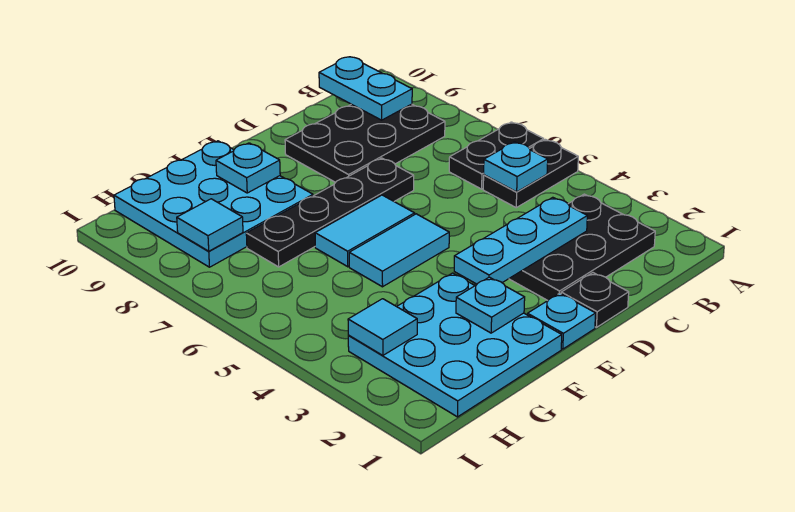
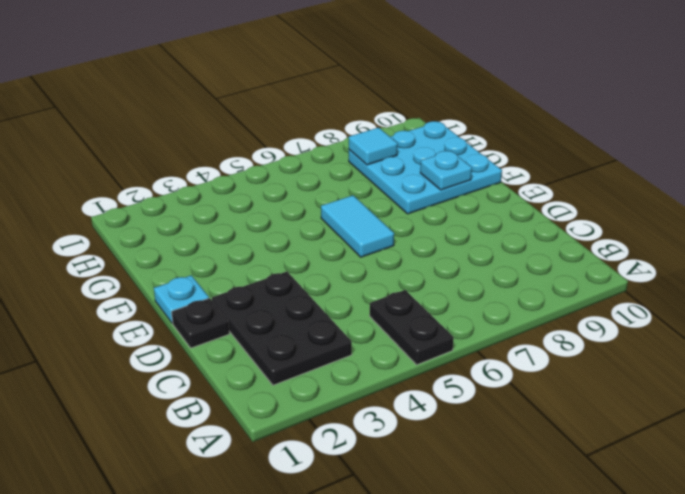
none -> black plate A6:B6 level 1
none -> black plate B8:D9 level 1
none -> black plate D7:G7 level 1

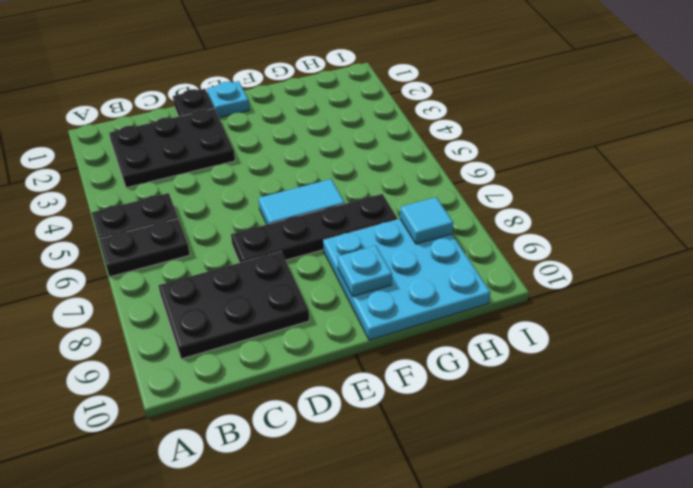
none -> cyan tile E5:F5 level 1
none -> cyan plate F1:H3 level 1
none -> cyan plate B5 level 2

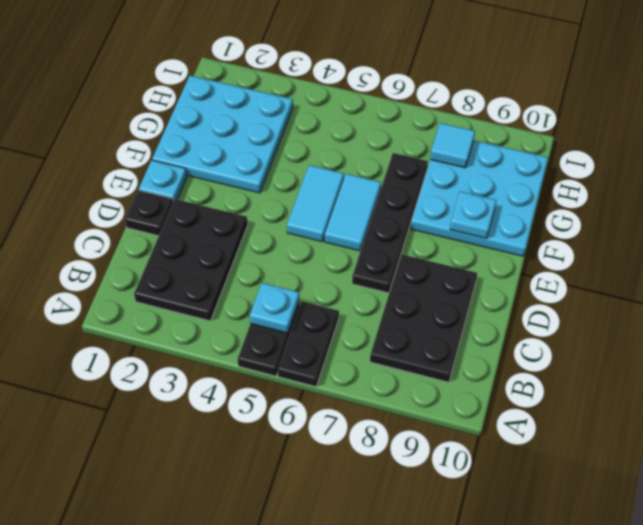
none -> cyan plate B9:B10 level 2
none -> cyan plate C3:E3 level 2
none -> cyan plate F2 level 2

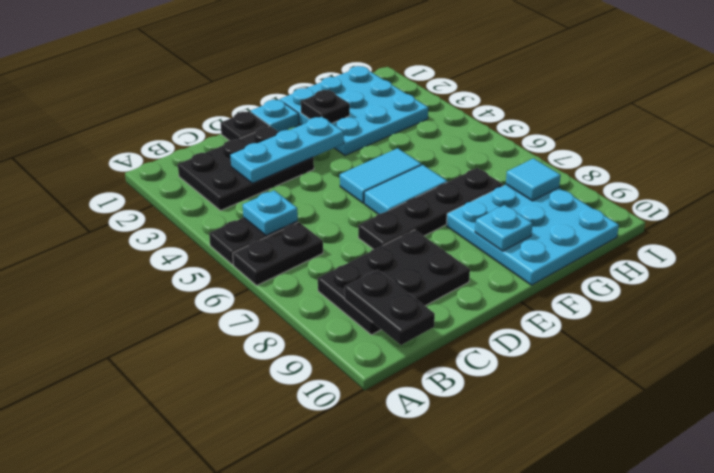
black plate B9:B10 level 2 -> cyan plate B9:B10 level 2
black plate F2 level 2 -> cyan plate F2 level 2
none -> cyan tile H3 level 2

